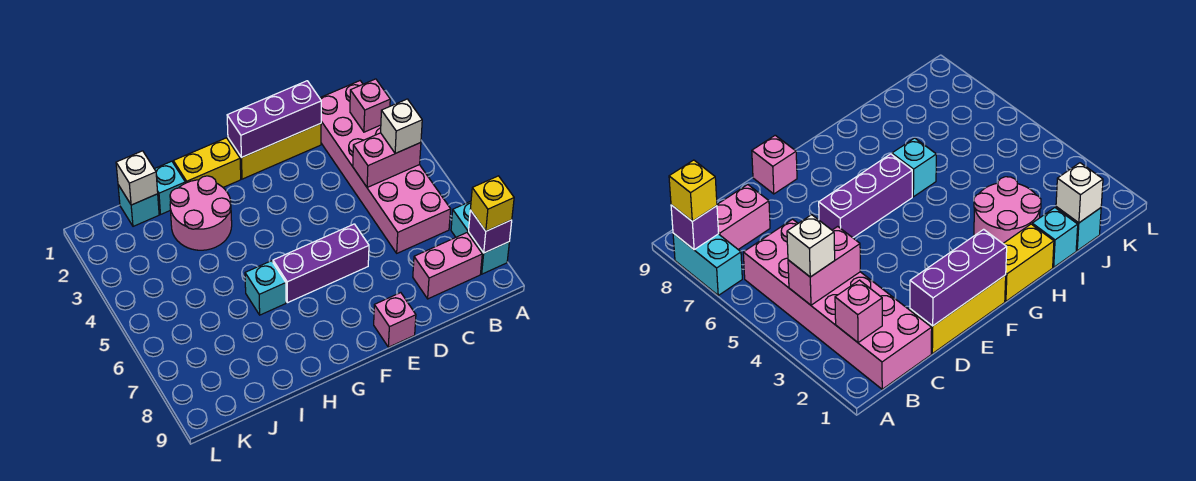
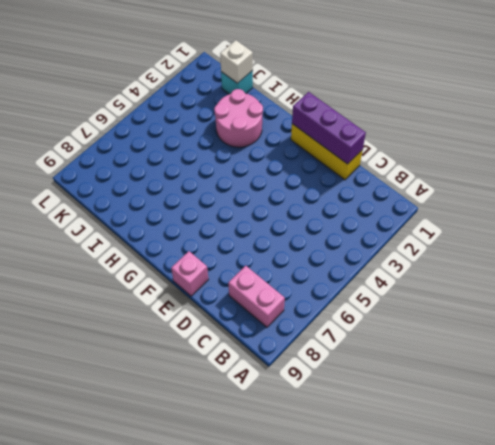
none -> cyan brick A7:A8 level 1
none -> pink brick B1:C6 level 1
none -> purple brick E6:G6 level 1

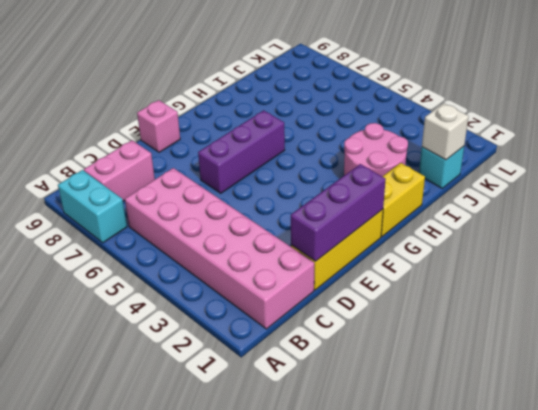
none -> cyan brick H6 level 1
none -> cyan brick I1 level 1
none -> purple brick A8 level 2

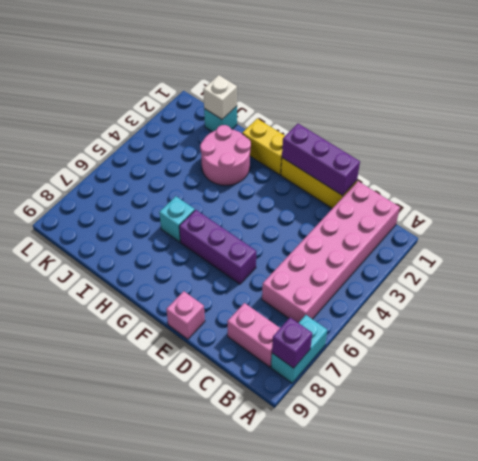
none -> cyan brick I1 level 1
none -> pink brick B2 level 2
none -> pink brick B4:C4 level 2

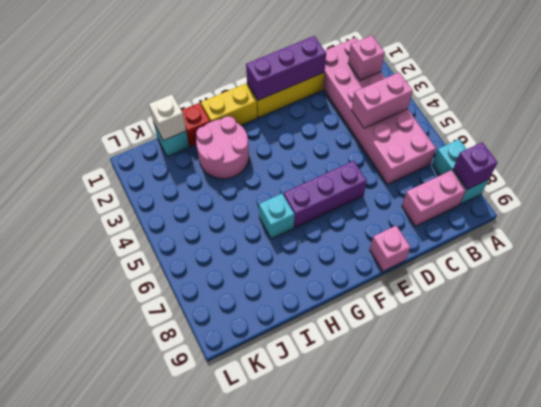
red brick I1 level 1 -> cyan brick I1 level 1
none -> yellow brick A8 level 3
none -> white brick B4 level 3

